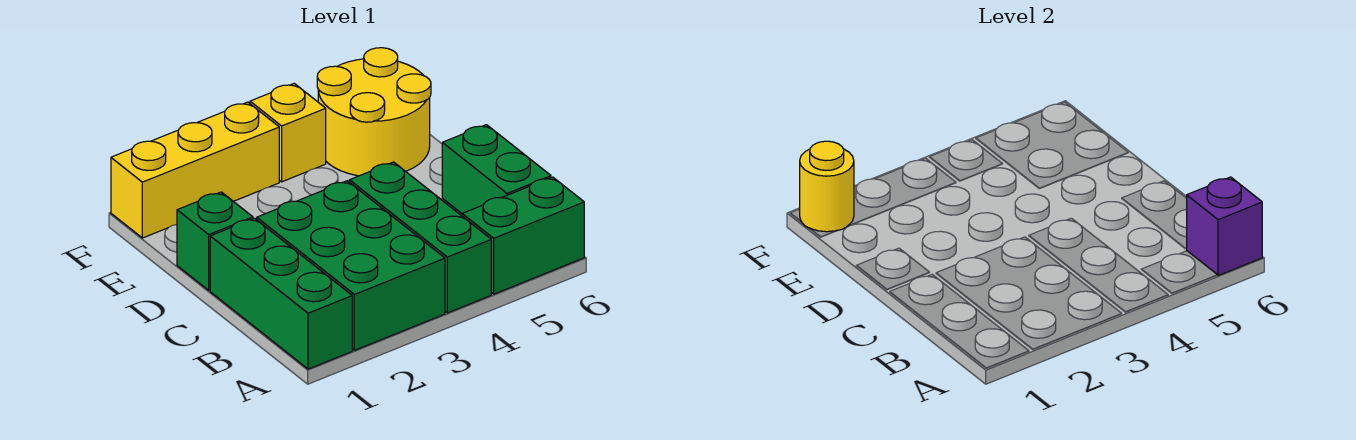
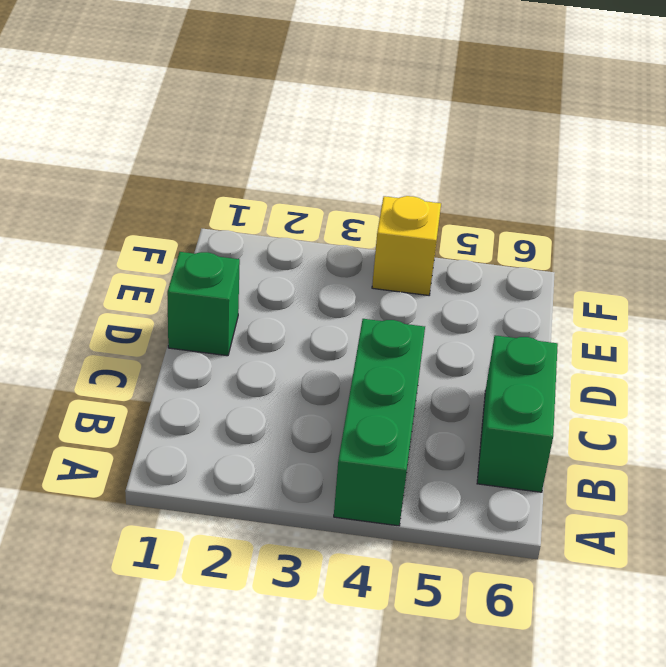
none -> green brick A1:C1 level 1
none -> green brick A2:C3 level 1

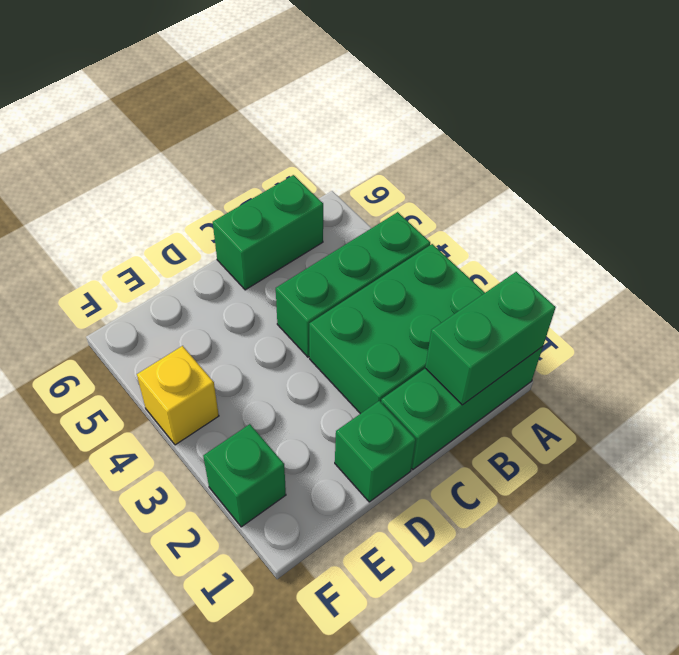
green brick A1:B1 level 2 -> green brick A5:A6 level 1
green brick F2 level 1 -> yellow brick F1:F3 level 1
none -> yellow round brick E5:F6 level 1
none -> purple brick A6 level 2

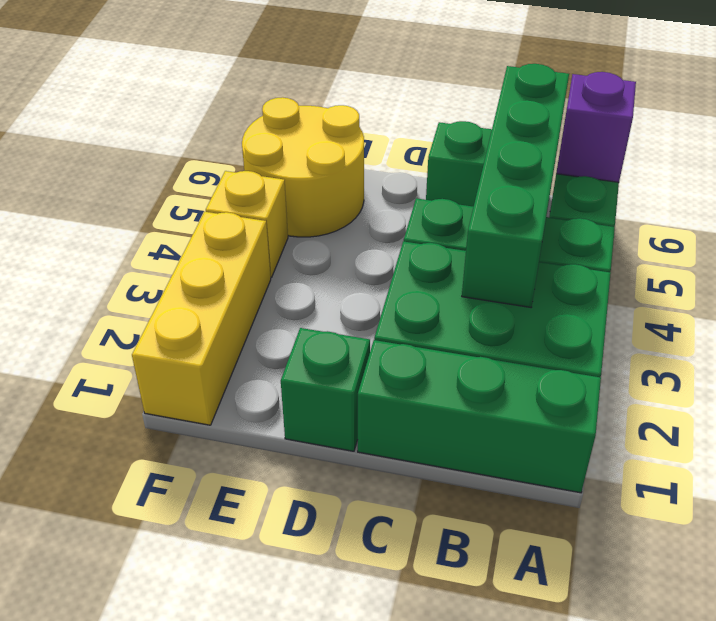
green brick B3:B6 level 2 -> none
none -> yellow round brick F1 level 2

